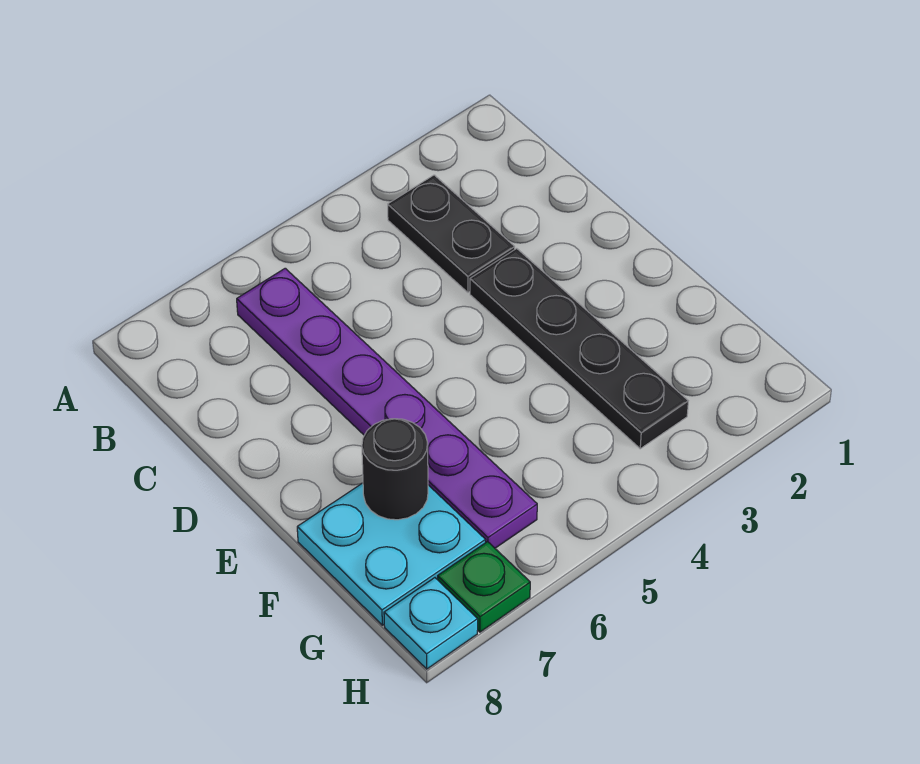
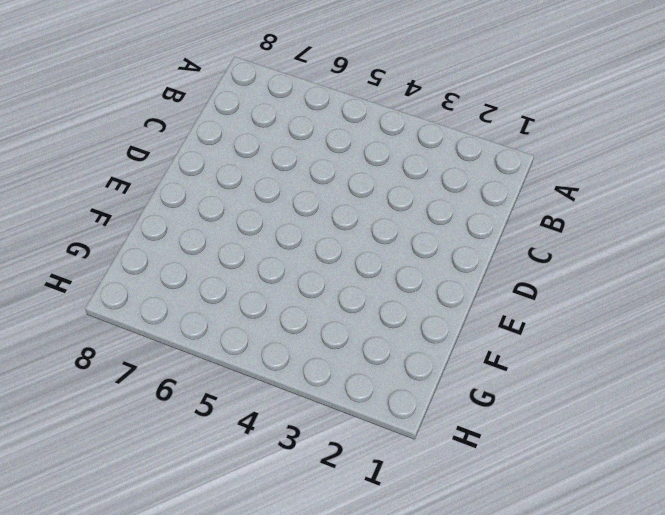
none -> black plate B3:C3 level 1
none -> purple plate B6:G6 level 1

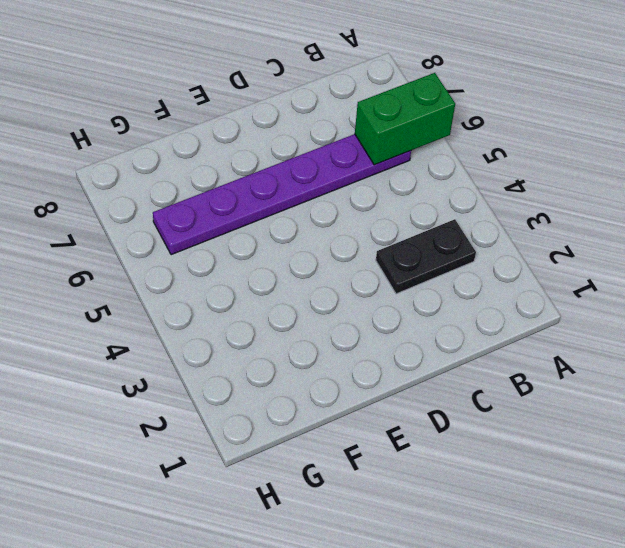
green brick A6:B6 level 2 -> none
none -> black plate D3:G3 level 1
none -> cyan plate F7:G8 level 1

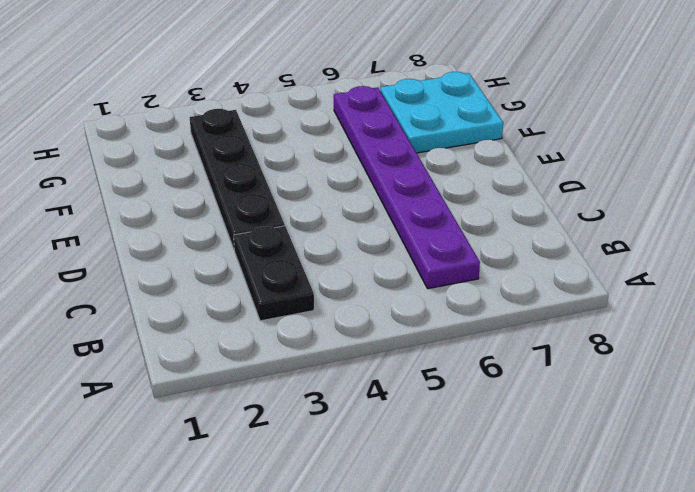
none -> green plate H7 level 1
none -> cyan plate H8 level 1

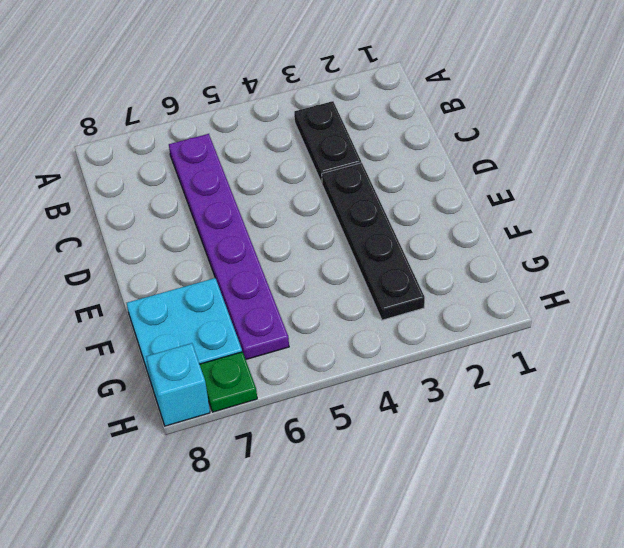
cyan brick H8 level 1 -> cyan plate H8 level 1
none -> black round brick F7 level 2

